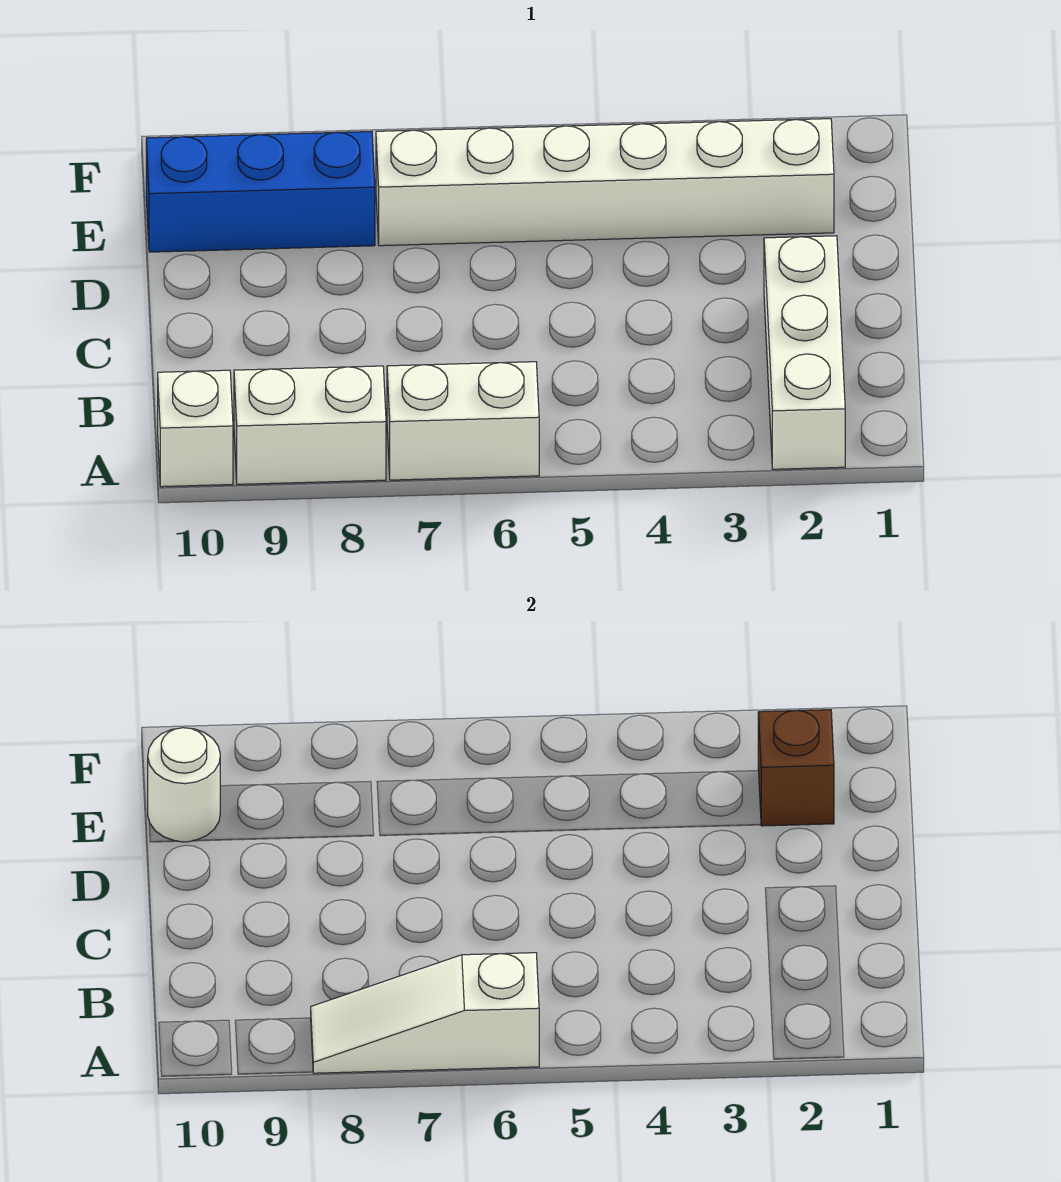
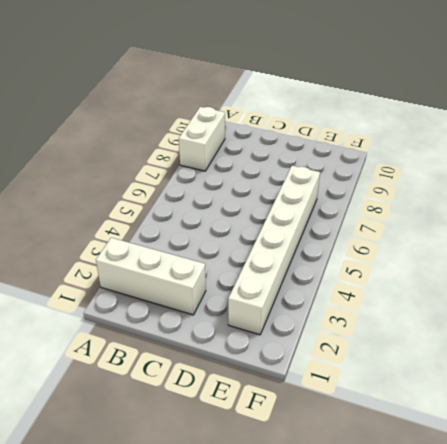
none -> white brick A6:A7 level 1
none -> white brick A10 level 1

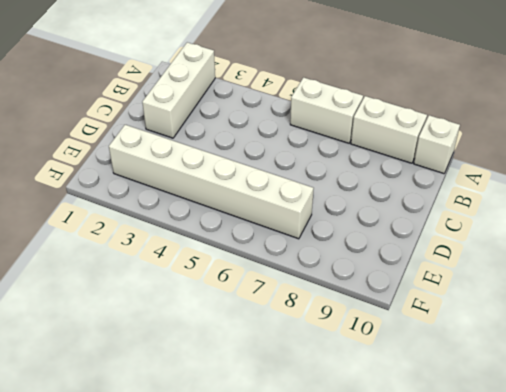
none -> blue brick E8:E10 level 1
none -> white slope A6:A8 level 2 top 6

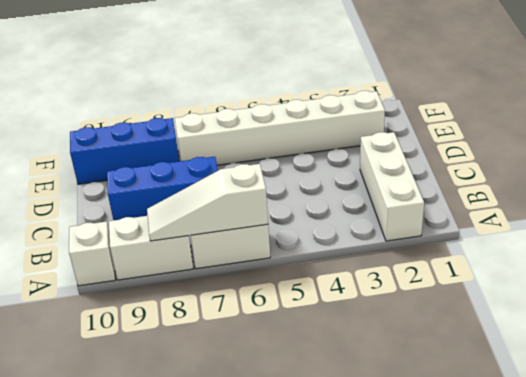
blue brick C7:C9 level 1 -> none
none -> brown brick E2 level 2
none -> white round brick E10 level 2

